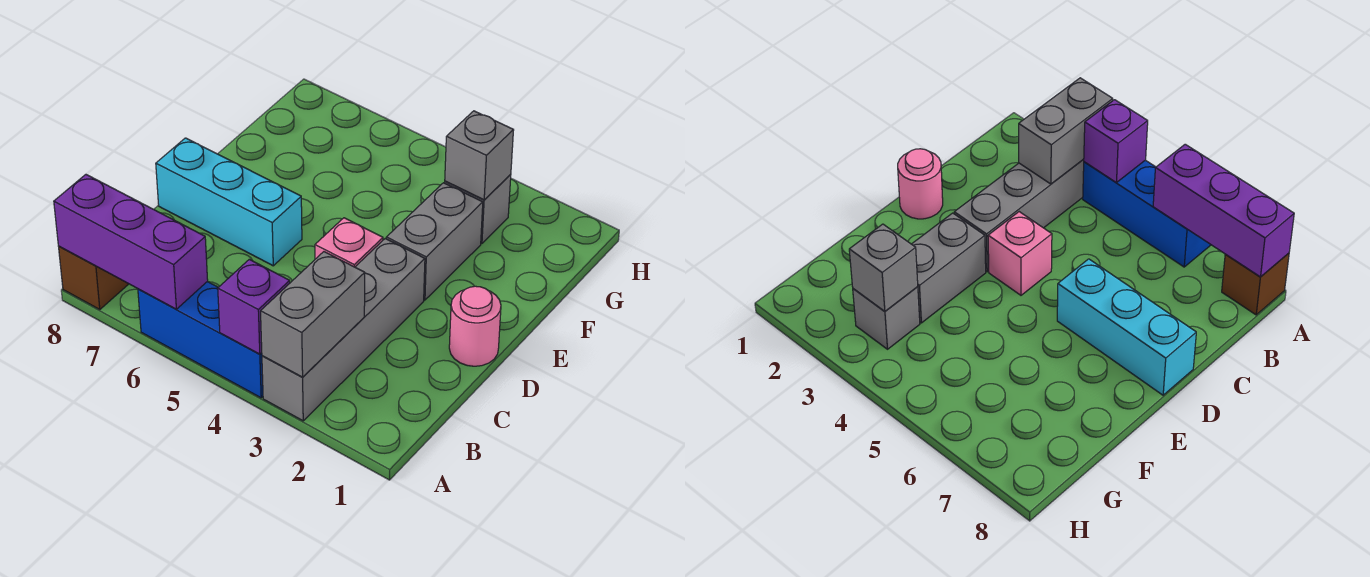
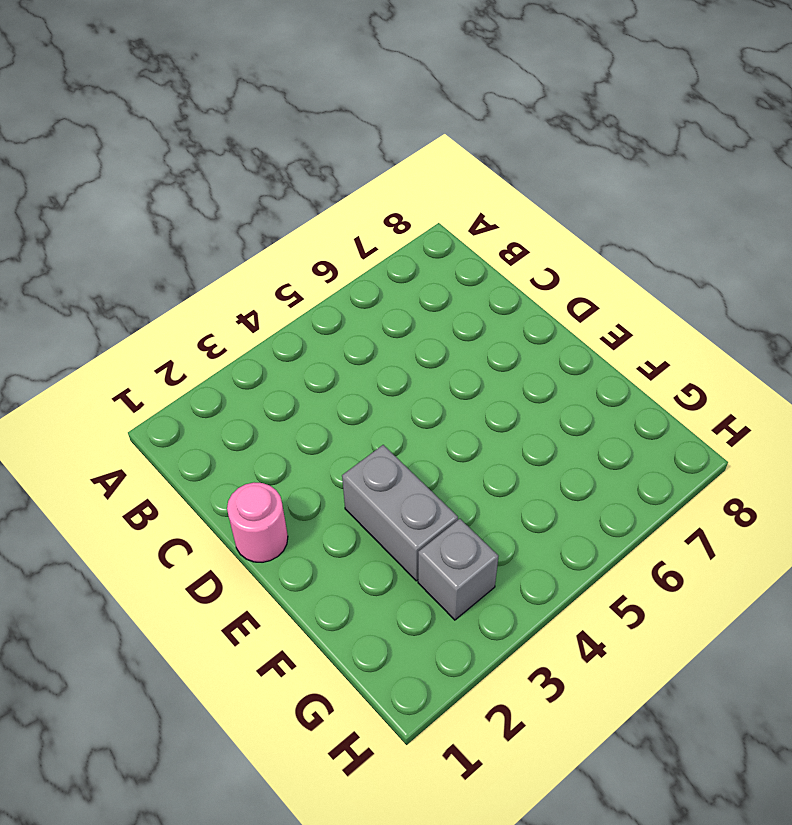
none -> grey brick A3:D3 level 1
none -> blue brick A4:A6 level 1
none -> brown brick A8 level 1

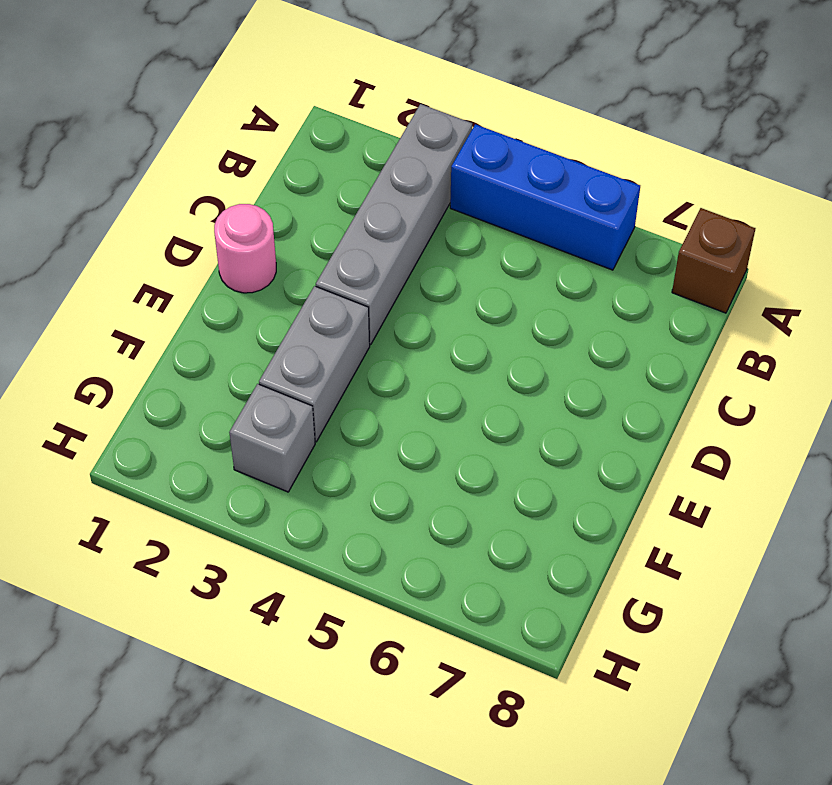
none -> pink brick D4 level 1
none -> cyan brick D6:D8 level 1
none -> grey brick A3:B3 level 2

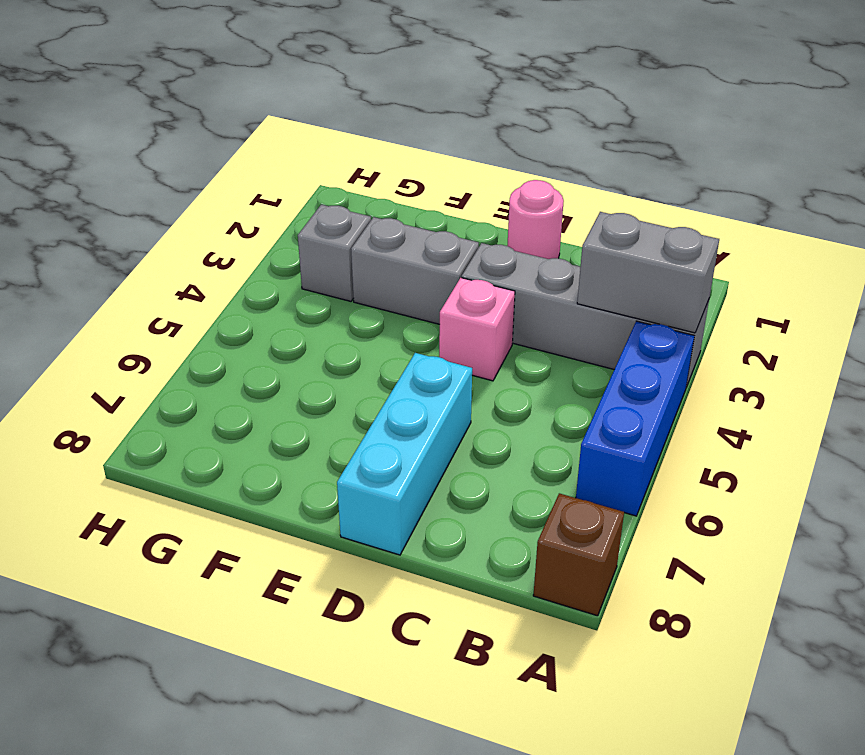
none -> purple brick A4 level 2
none -> purple brick A6:A8 level 2
none -> grey brick G3 level 2

